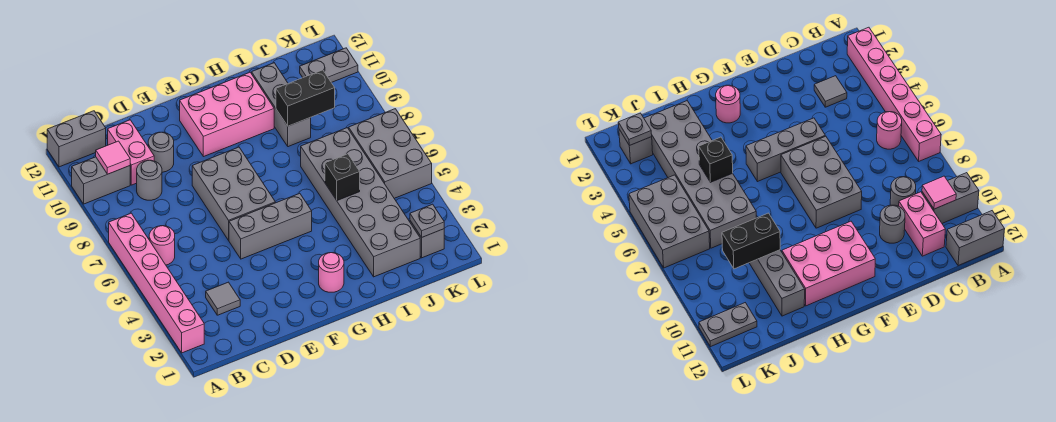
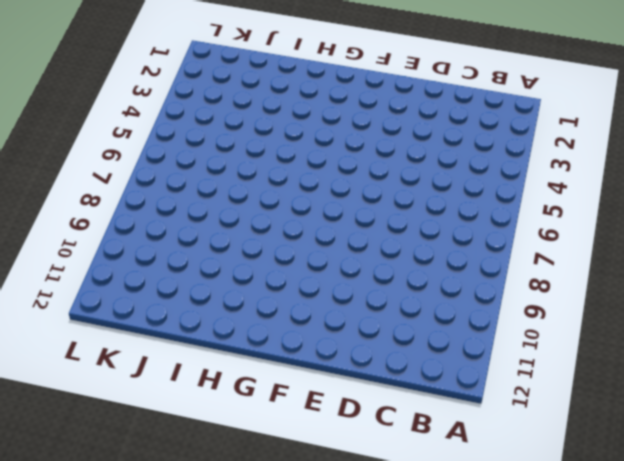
none -> pink brick A2:A7 level 1
none -> grey brick A10:B10 level 1
none -> grey brick A12:B12 level 1

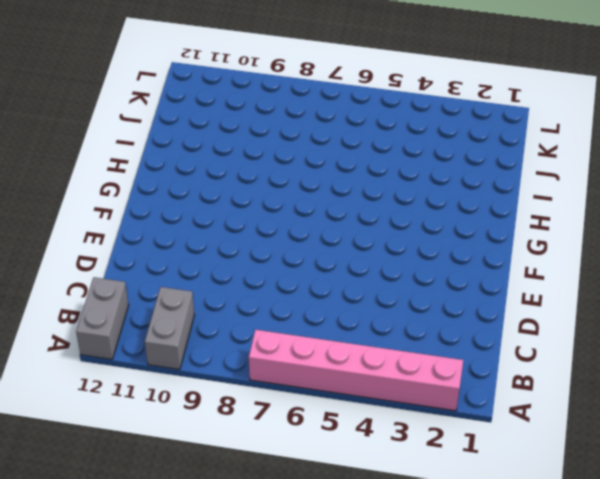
none -> pink round brick B6 level 1
none -> grey tile C3 level 1
none -> grey round brick C9 level 1

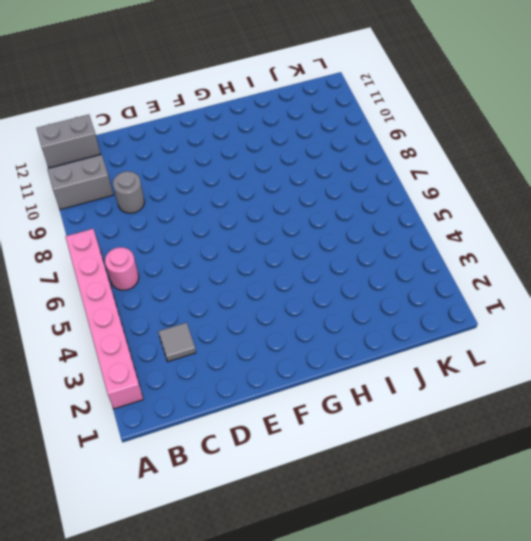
none -> pink brick C10:C11 level 1
none -> grey round brick D10 level 1
none -> grey brick E5:G5 level 1

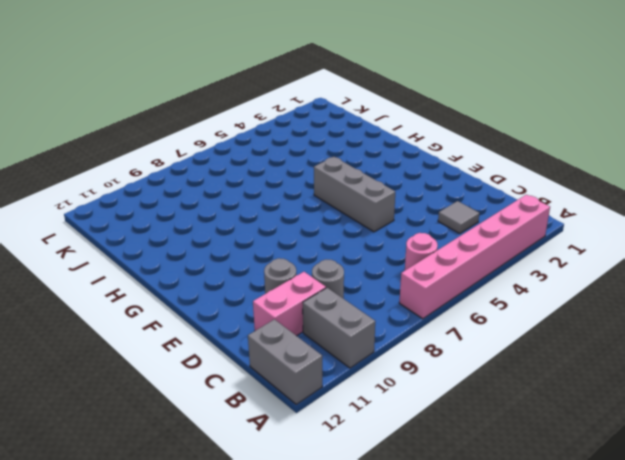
none -> grey brick E6:F8 level 1
none -> pink brick F10:H11 level 1
none -> pink round brick G2 level 1

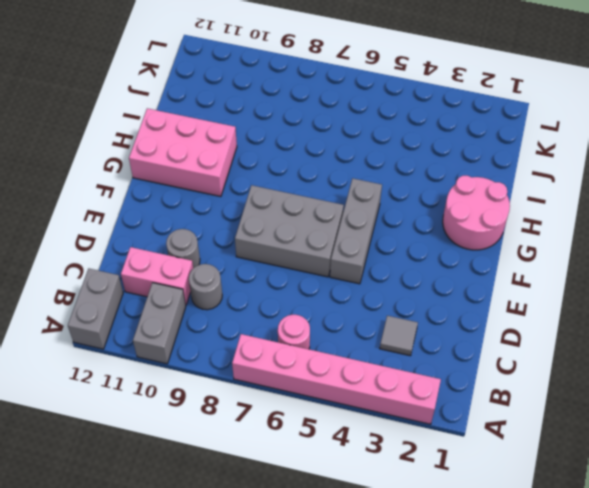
pink round brick G1:H2 level 1 -> pink round brick G2 level 1
pink brick G10:H12 level 1 -> pink brick F10:H11 level 1
none -> grey brick I2:J7 level 1
none -> grey brick I9:I11 level 1
none -> grey brick K2 level 1

